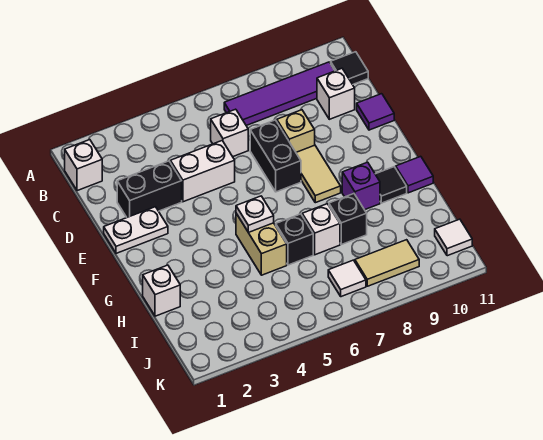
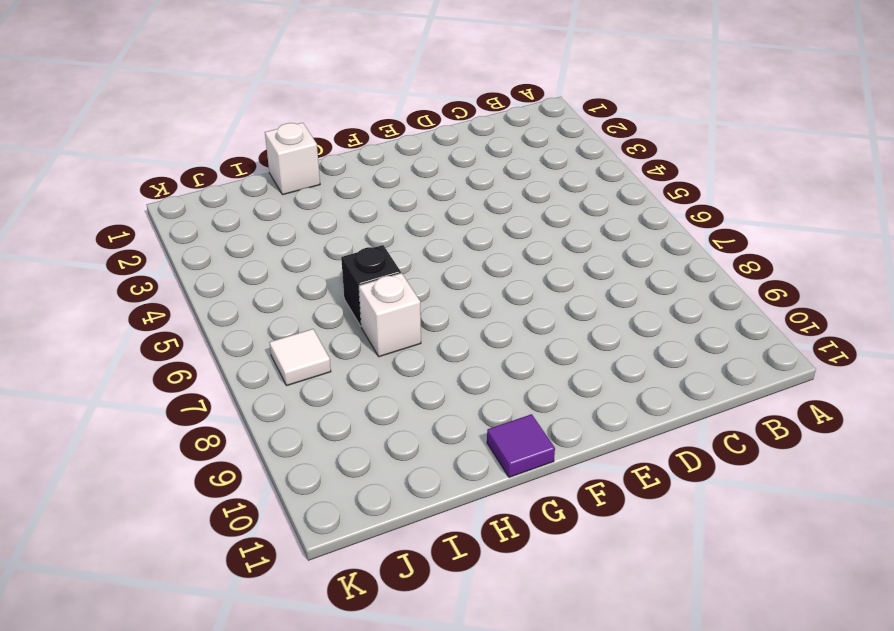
none -> white brick B1 level 1
none -> purple tile B7:B10 level 1
none -> black tile B11 level 1

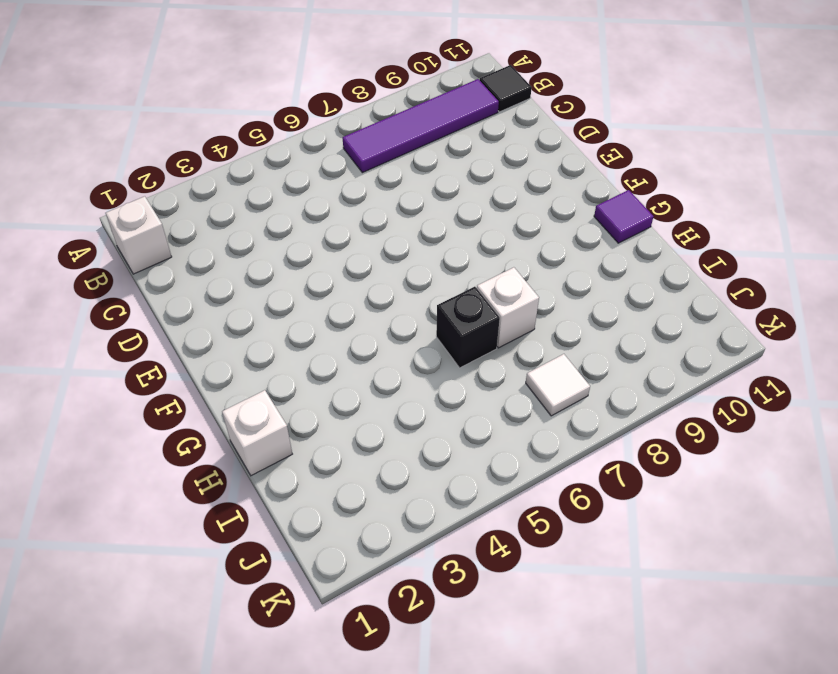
none -> white brick C6 level 1
none -> white brick C10 level 1
none -> black brick D2:D3 level 1

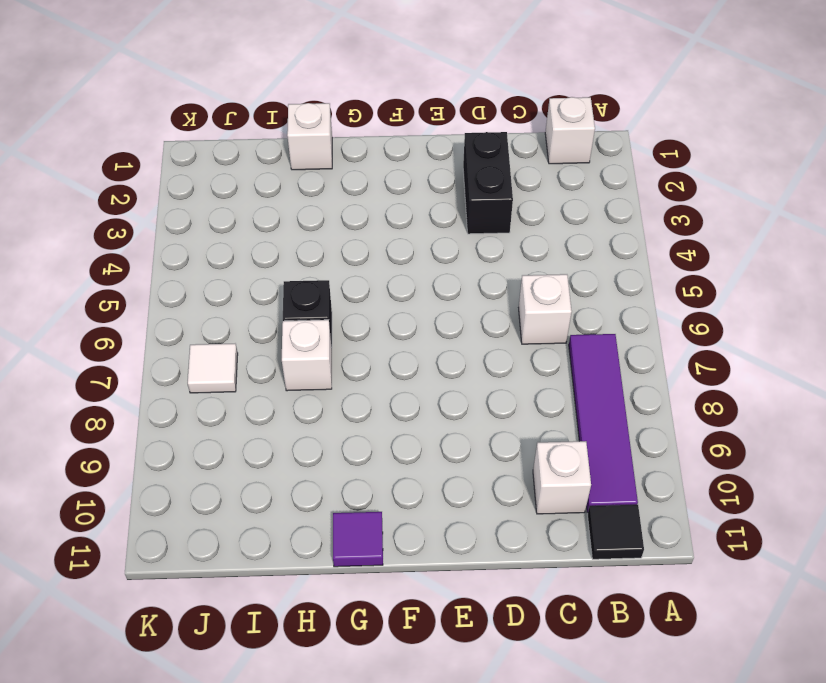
none -> white brick D4:D5 level 1
none -> black brick D7:E7 level 1
none -> tan brick D8 level 1

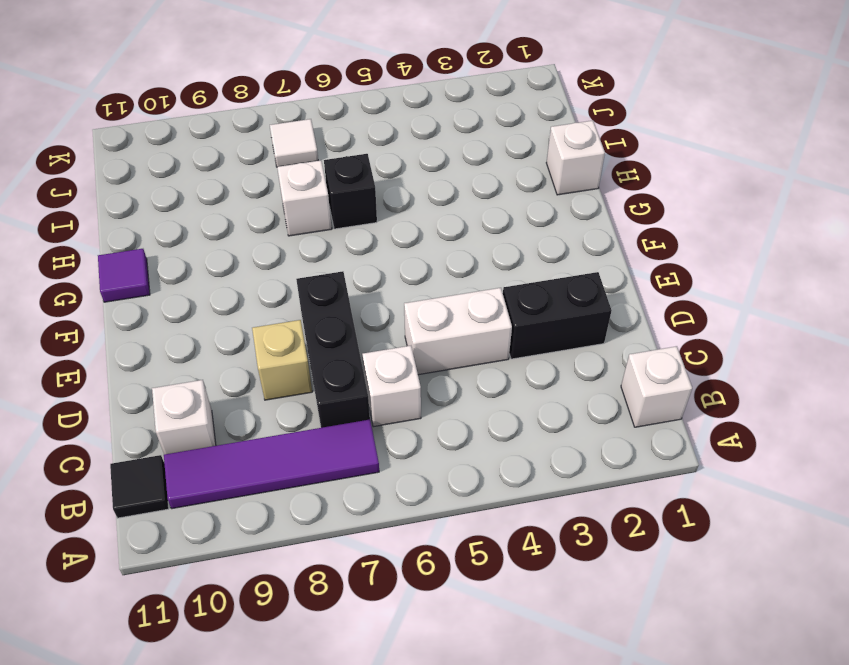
black brick C7:E7 level 1 -> black brick D7:E7 level 1
none -> purple tile D11 level 1
none -> white plate E1:E2 level 1
none -> tan tile E8:F8 level 1

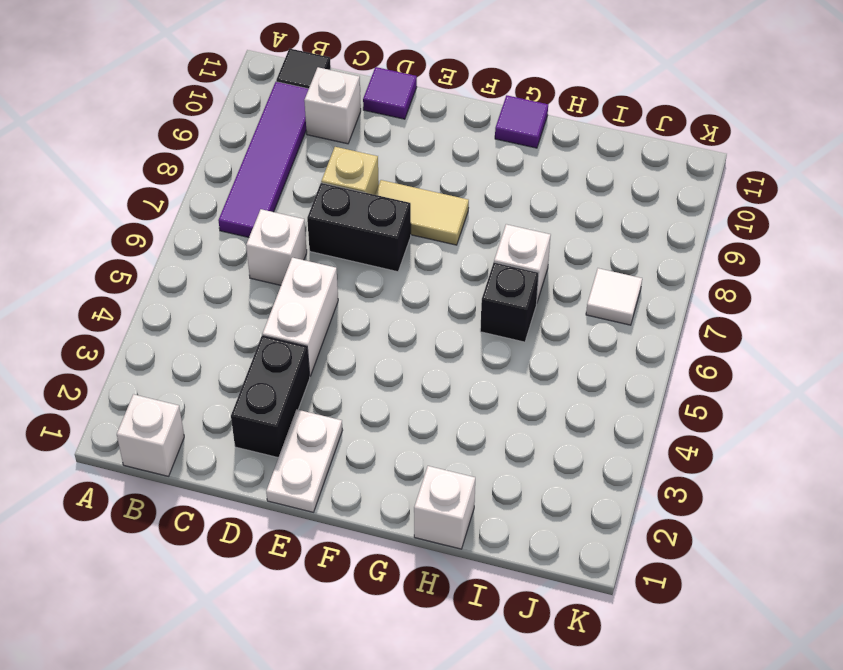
none -> tan brick G5:H5 level 1
none -> purple brick G9 level 1
none -> black tile G10 level 1

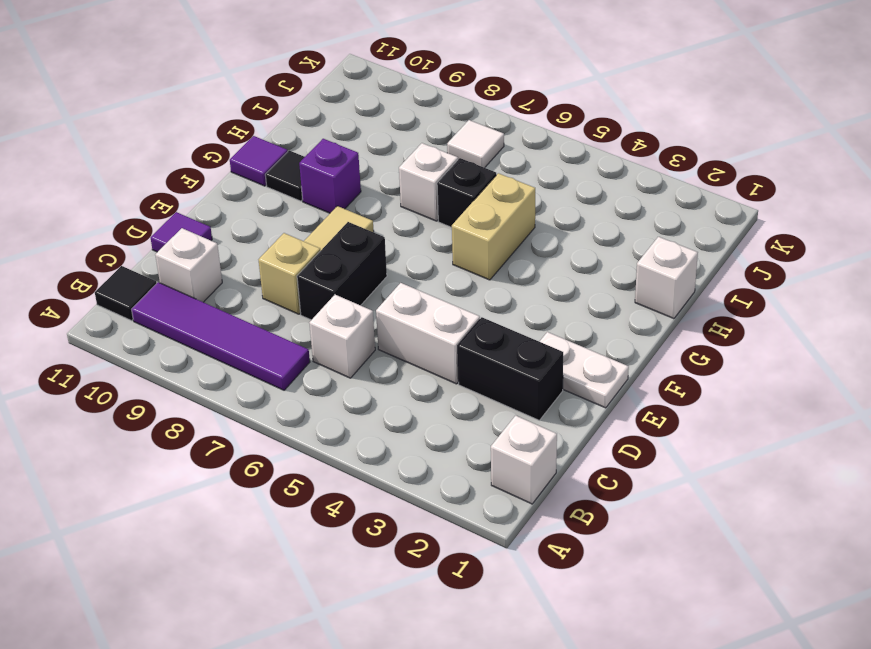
none -> black brick H8 level 1
none -> tan tile J8:J9 level 1
none -> white tile J11 level 1

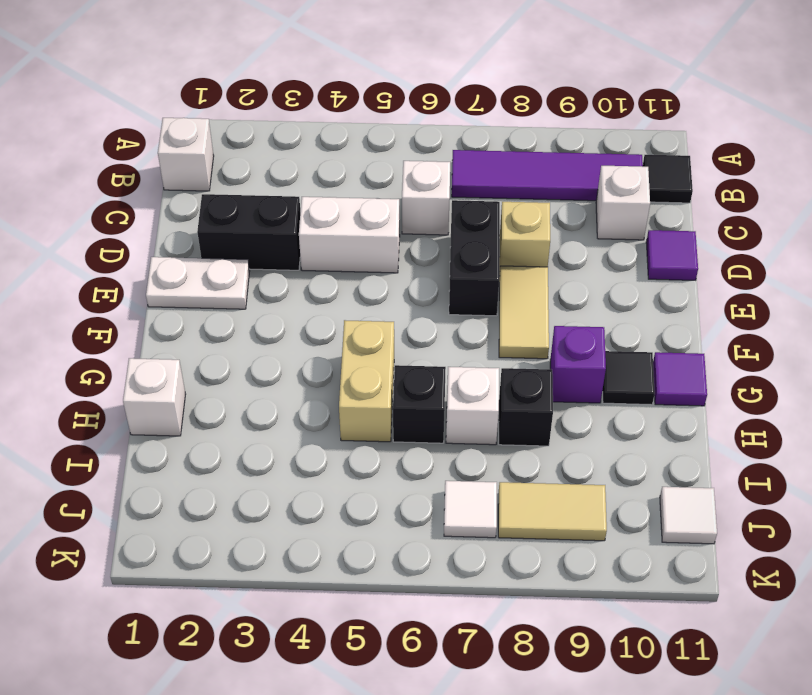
none -> white plate G5 level 2

